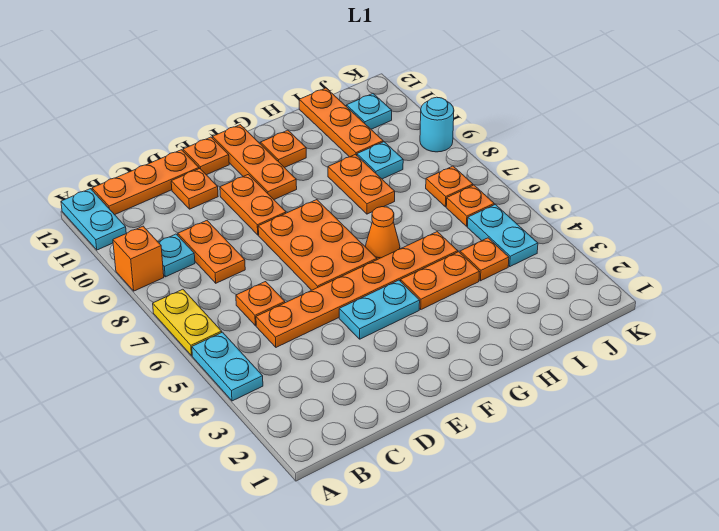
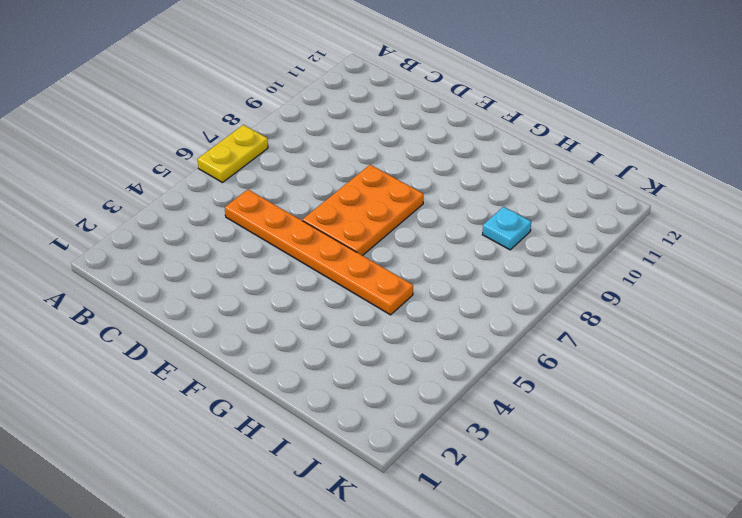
none -> cyan plate A4:A5 level 1
none -> orange brick A9 level 1
none -> cyan plate A11:A12 level 1

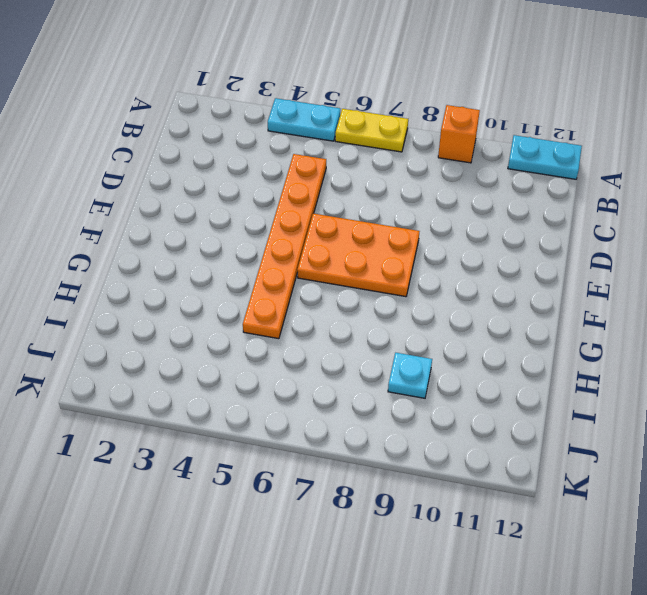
none -> cyan plate B9 level 1
none -> orange plate B12:D12 level 1
none -> orange plate C6 level 1

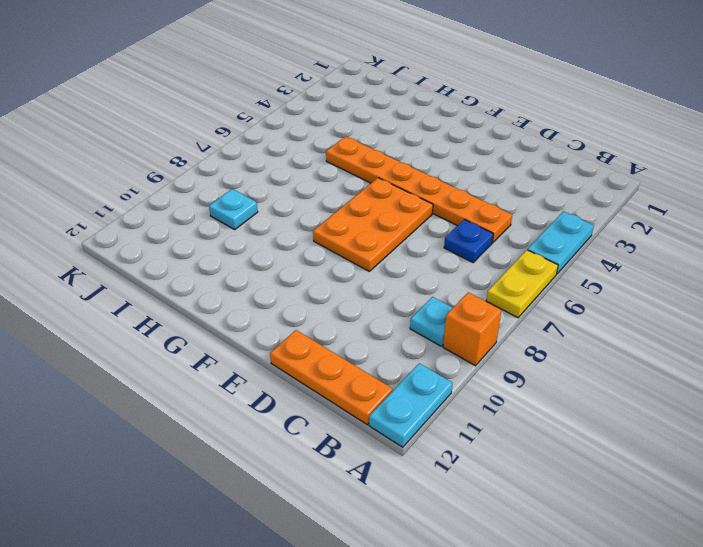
blue plate C6 level 1 -> orange plate C6 level 1
none -> orange plate C8:C9 level 1
none -> orange plate D11 level 1
none -> cyan plate E4:F4 level 1

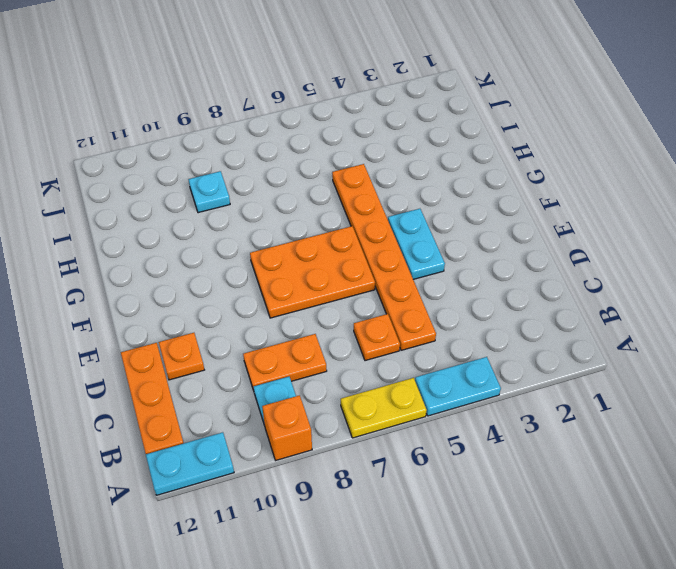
none -> orange plate E9:E10 level 1
none -> orange plate E12 level 1
none -> orange plate F10:F12 level 1

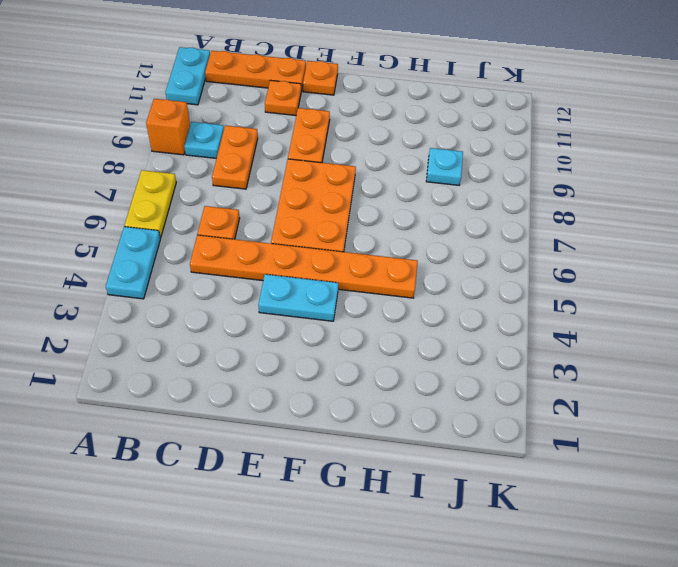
none -> orange plate F10:F12 level 1
none -> orange plate G4:H4 level 1
none -> orange cone G6 level 1

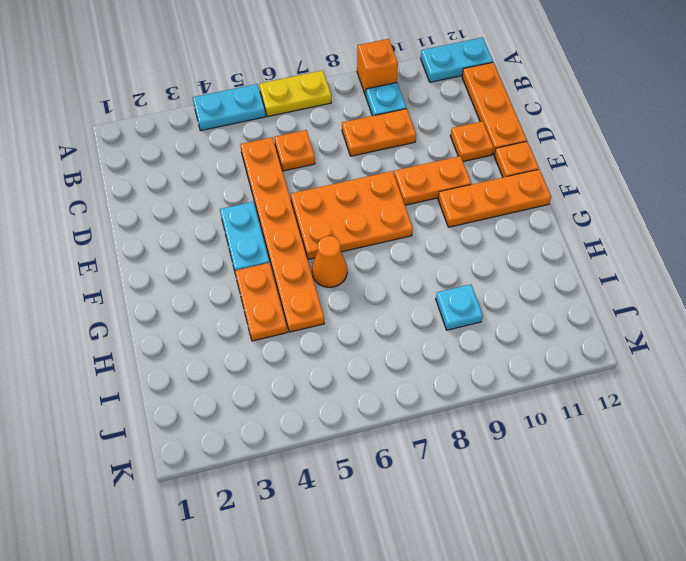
none -> orange plate G11 level 1
none -> orange plate H8:H9 level 1
none -> orange plate I4 level 1

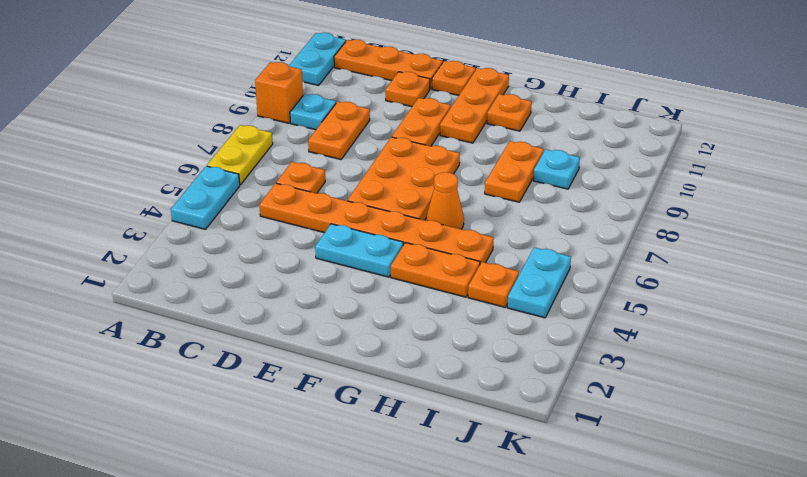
none -> orange plate I10:I12 level 1
none -> orange plate J6 level 1
none -> orange plate J7 level 1

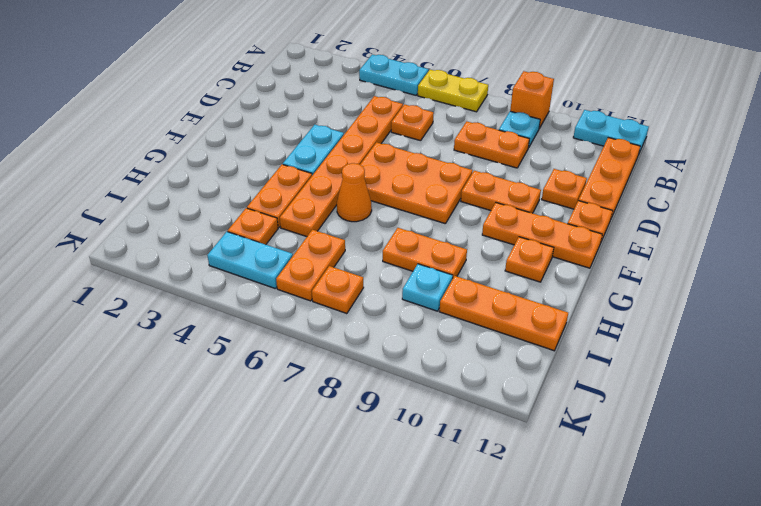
orange plate I6:J6 level 1 -> orange plate J6 level 1
none -> cyan plate J11 level 1
none -> cyan round brick K9 level 1

